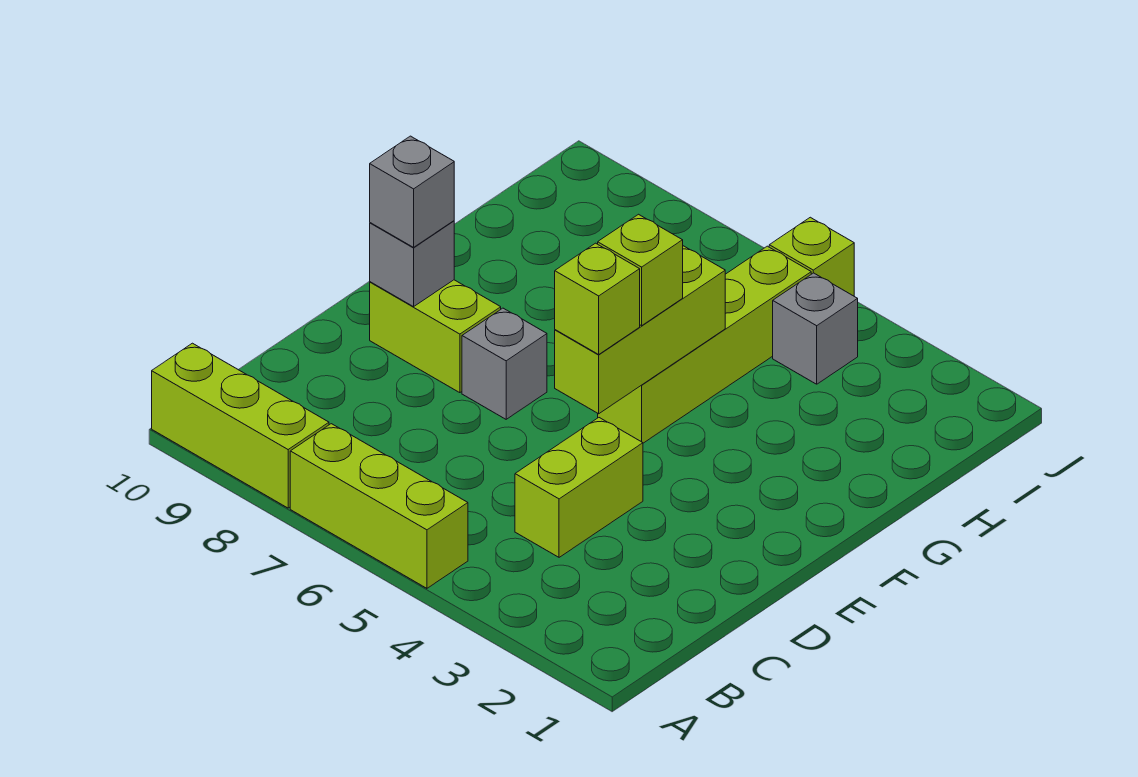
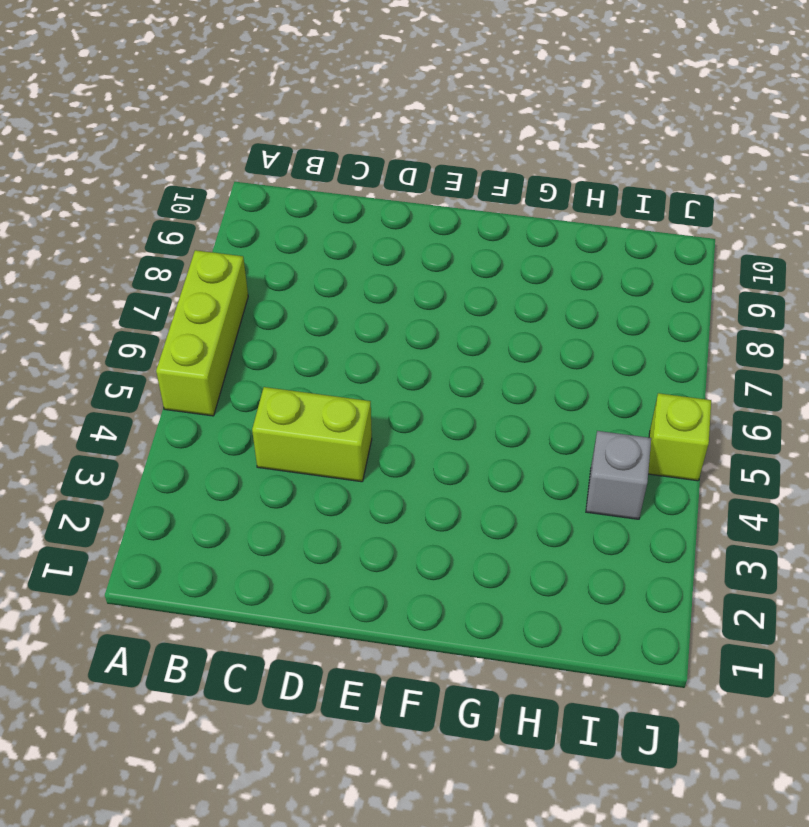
none -> lime brick A8:A10 level 1
none -> grey brick E7 level 1
none -> lime brick E8:E9 level 1

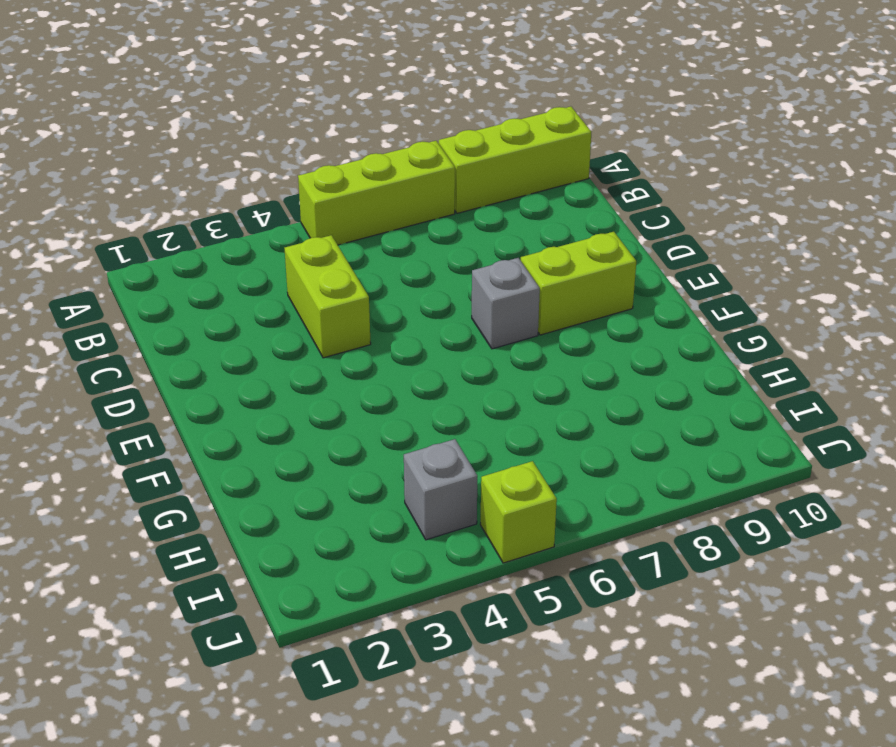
none -> lime brick F5:I5 level 1
none -> lime brick E5:G5 level 2
none -> grey brick E9 level 2

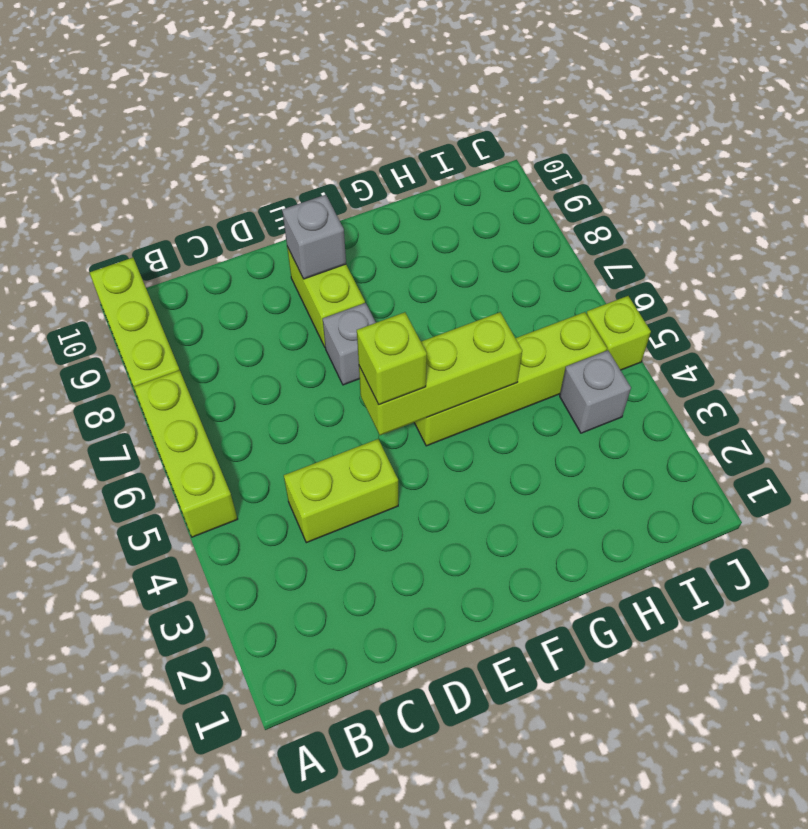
none -> grey brick E9 level 3
none -> lime brick F5 level 3

